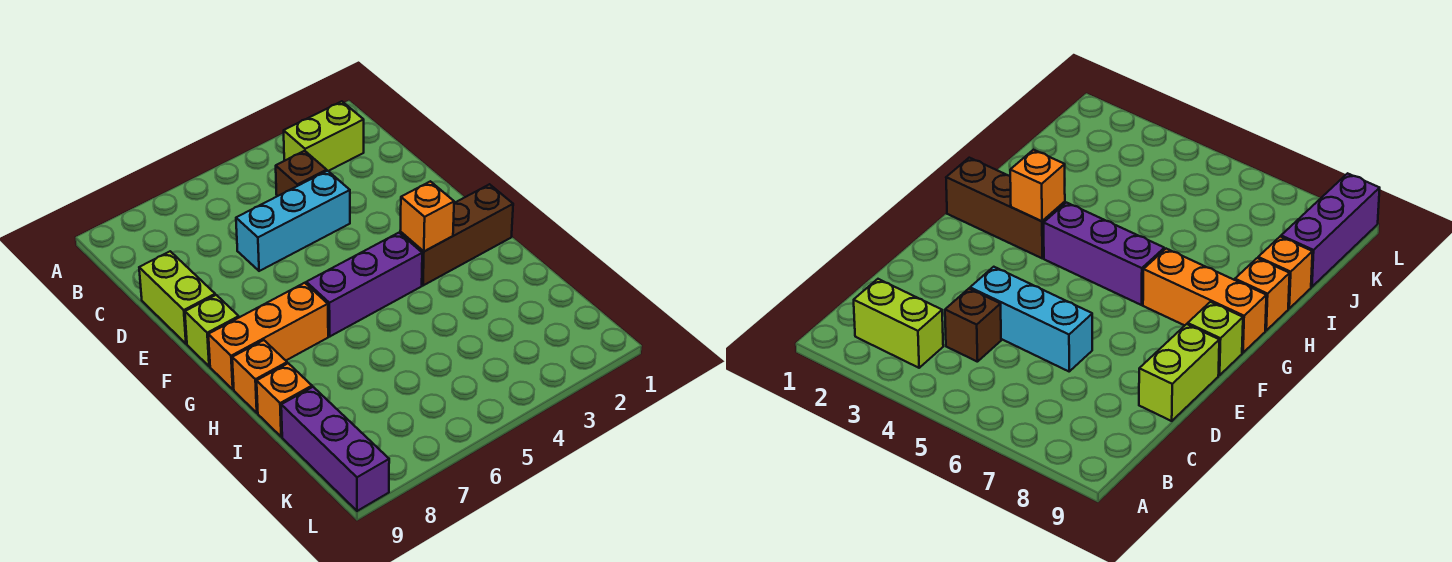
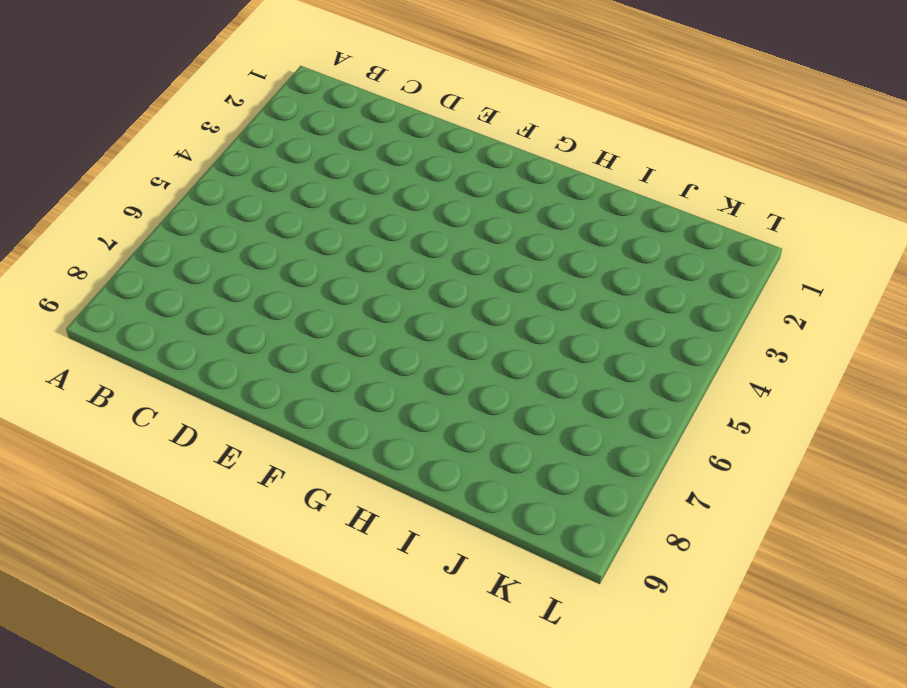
none -> lime brick B2:B3 level 1
none -> brown brick C4 level 1
none -> cyan brick D4:D6 level 1

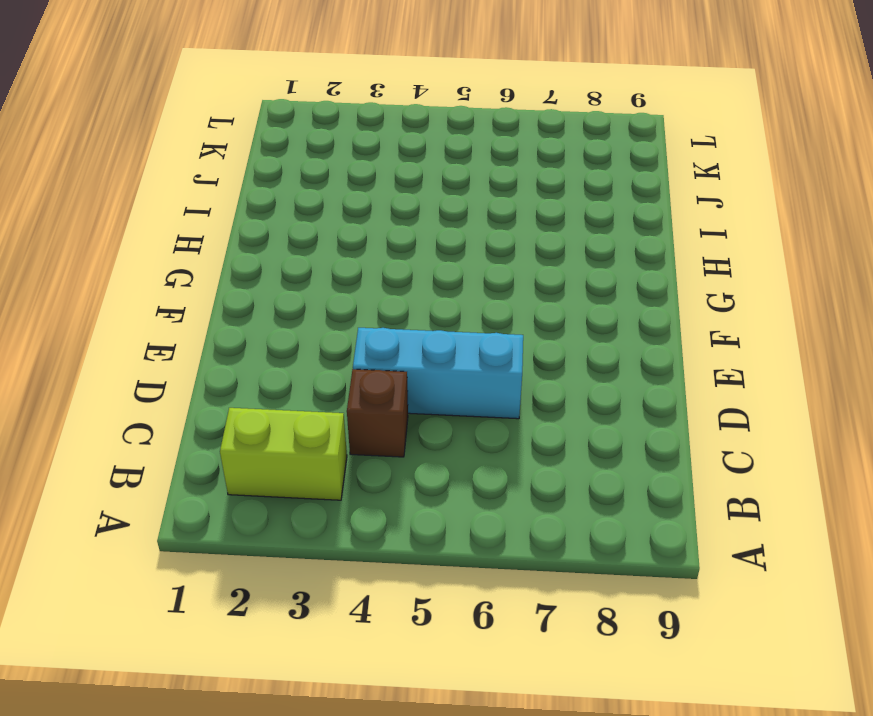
none -> lime brick D9:E9 level 1
none -> lime brick F9 level 1
none -> brown brick G1:G3 level 1

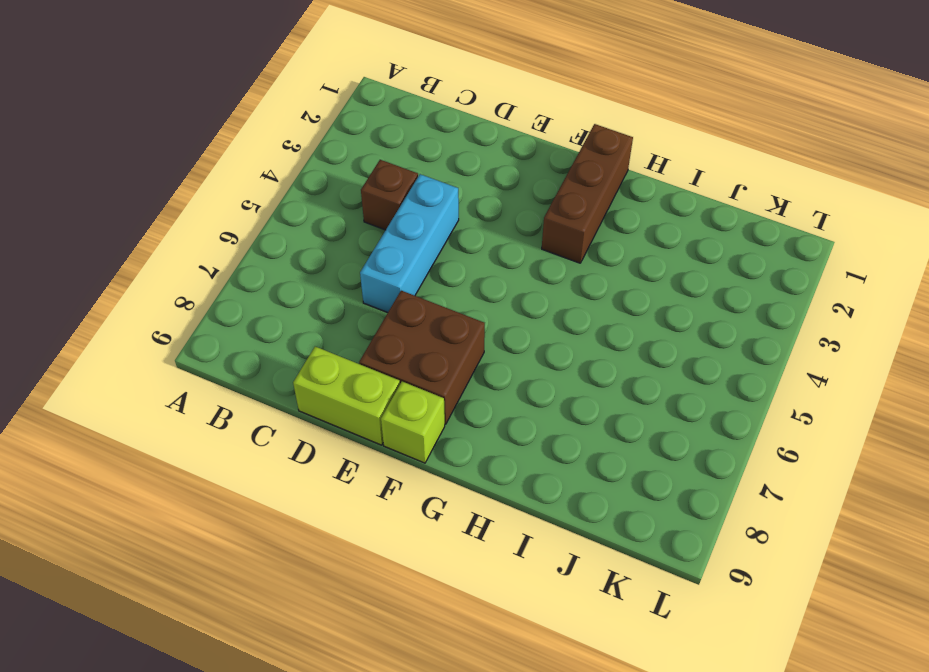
brown brick E7:F8 level 1 -> none
none -> lime brick B2:B3 level 1
none -> purple brick G4:G6 level 1
none -> orange brick G7:G9 level 1

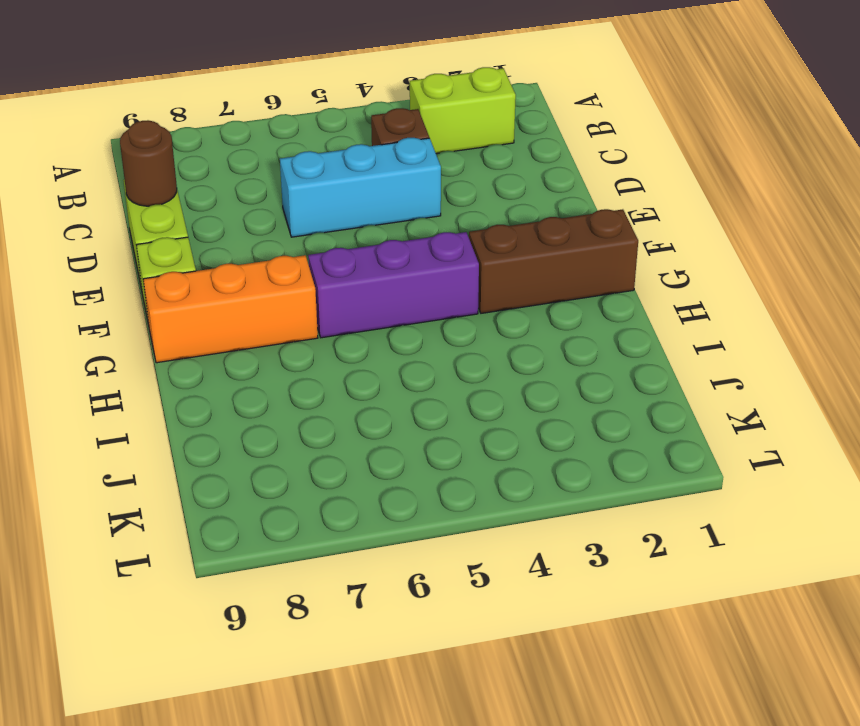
brown round brick D9 level 2 -> none
none -> orange brick H9 level 1
none -> orange brick I9 level 1
none -> purple brick J9:L9 level 1

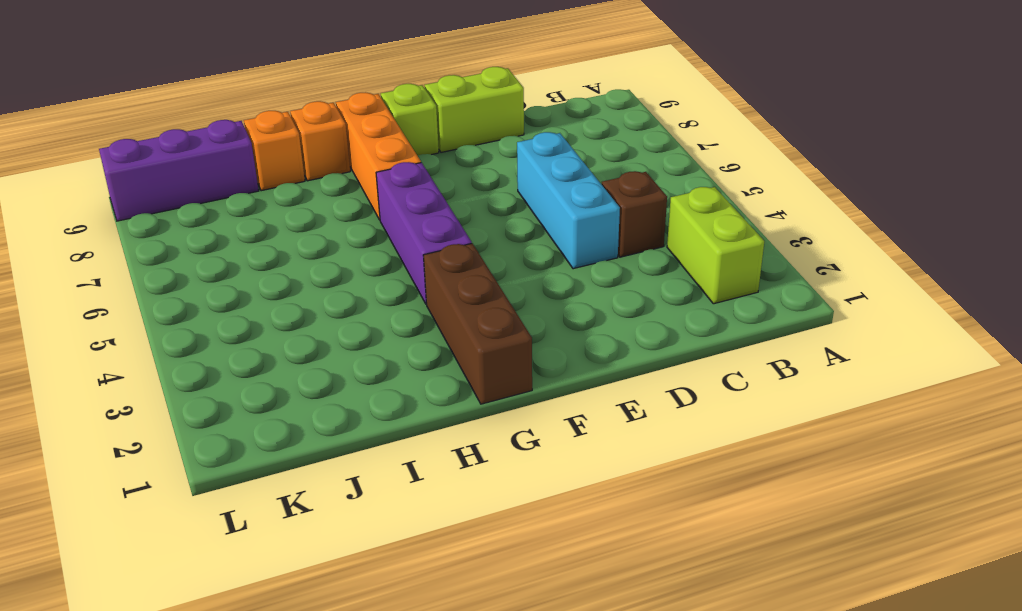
none -> orange brick G3 level 2

